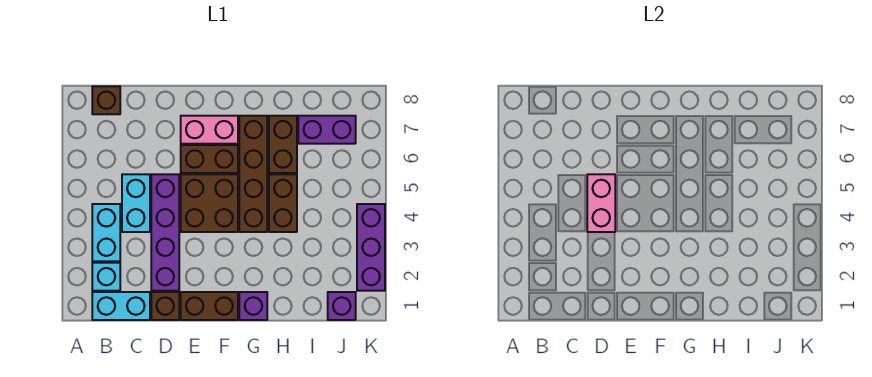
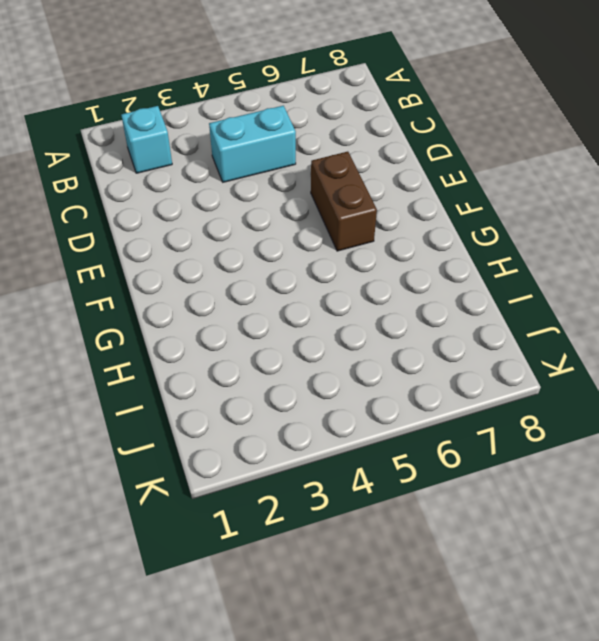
none -> cyan brick B1:C1 level 1
none -> cyan brick B3:B4 level 1
none -> brown brick B8 level 1

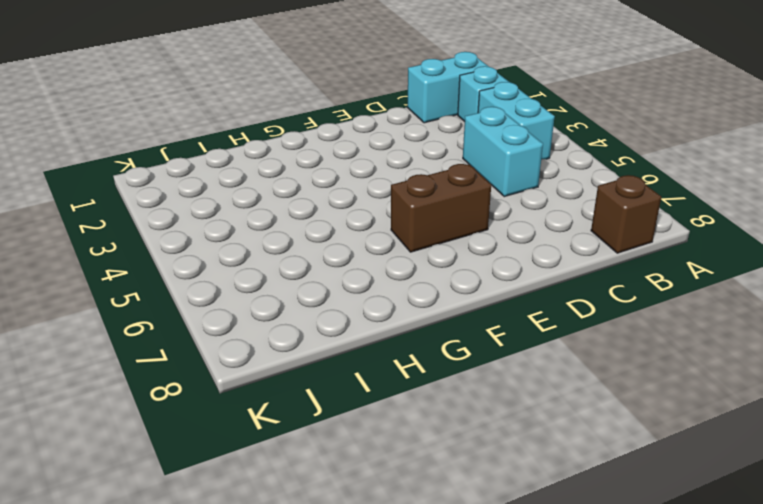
none -> brown brick D1 level 1
none -> purple brick D2:D5 level 1
none -> brown brick E1:F1 level 1

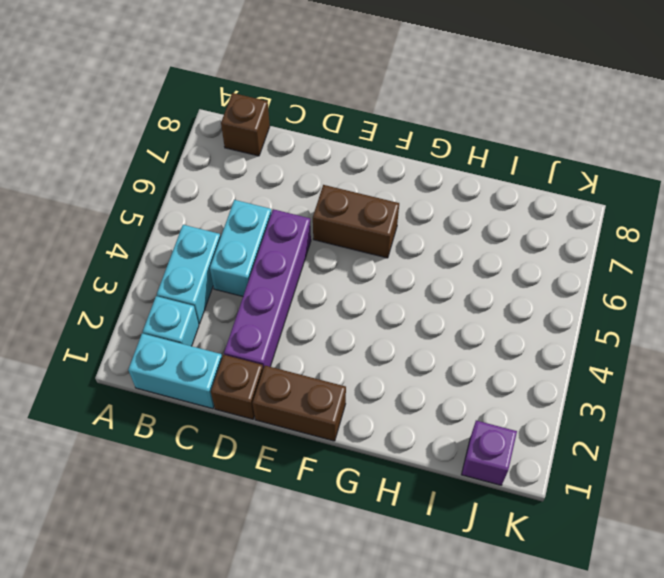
none -> brown brick E4:F5 level 1
none -> pink brick E7:F7 level 1
none -> purple brick G1 level 1

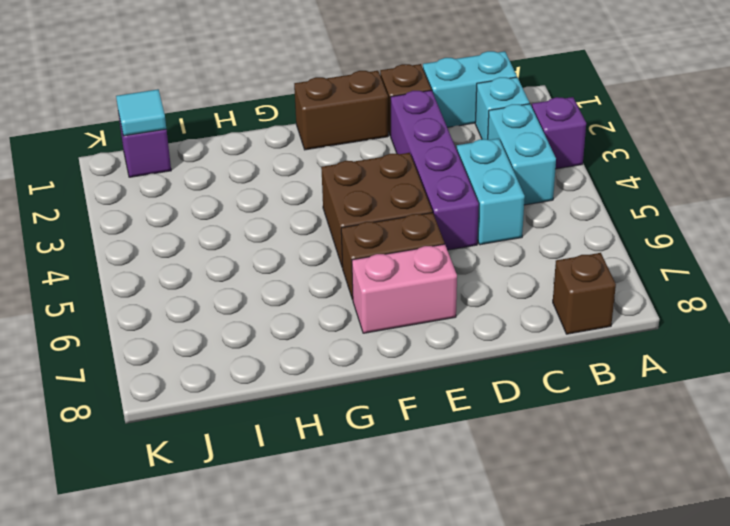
purple brick A3 level 1 -> purple brick G1 level 1
cyan tile J1 level 2 -> none
none -> brown brick G4:G7 level 1
none -> brown brick H4:H5 level 1
none -> brown brick H6:H7 level 1

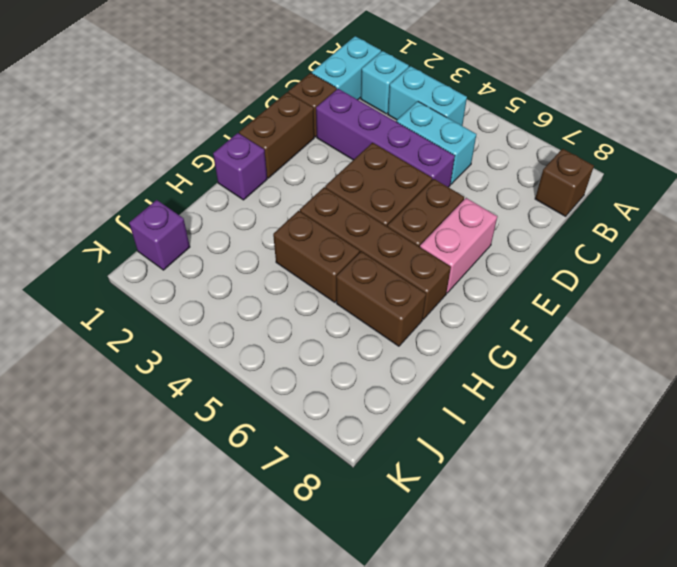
none -> purple brick I7:J7 level 1
none -> purple brick K2:K4 level 1
none -> pink brick D4:D5 level 2

